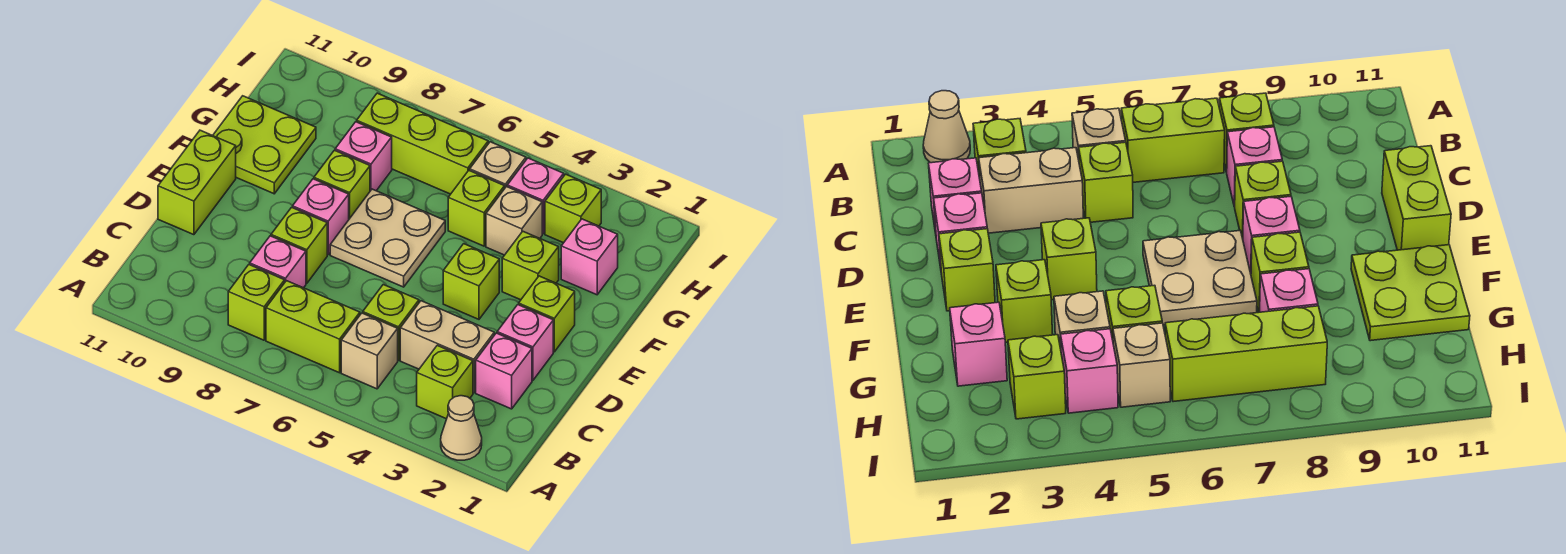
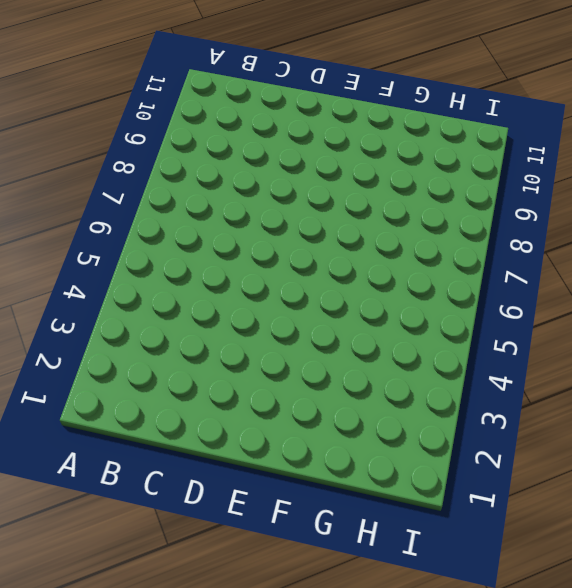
none -> tan cone A2 level 1
none -> lime brick B3 level 1
none -> tan brick B5 level 1

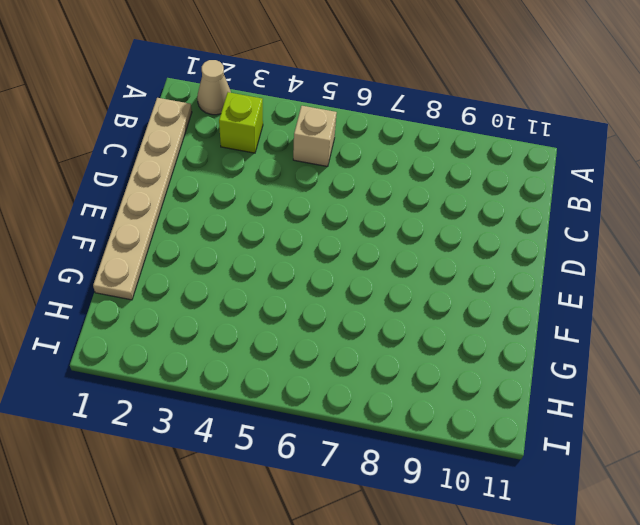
tan plate B1:G1 level 1 -> none
none -> lime brick B6:B7 level 1
none -> lime brick B8 level 1
none -> pink brick C2 level 1

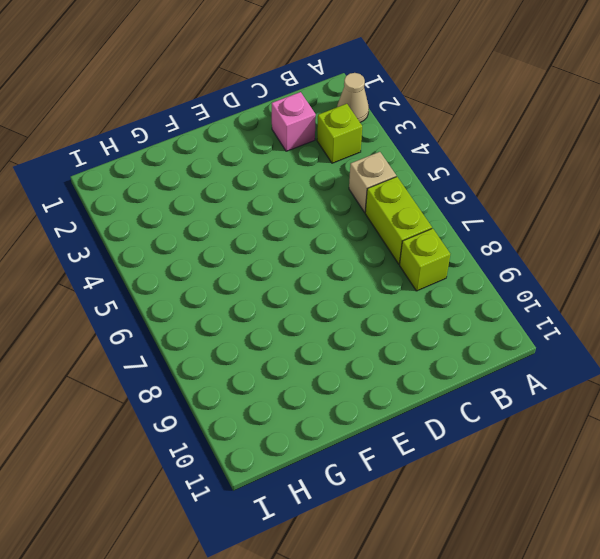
none -> tan brick C3:C4 level 1
none -> lime brick C5 level 1
none -> pink brick C8 level 1

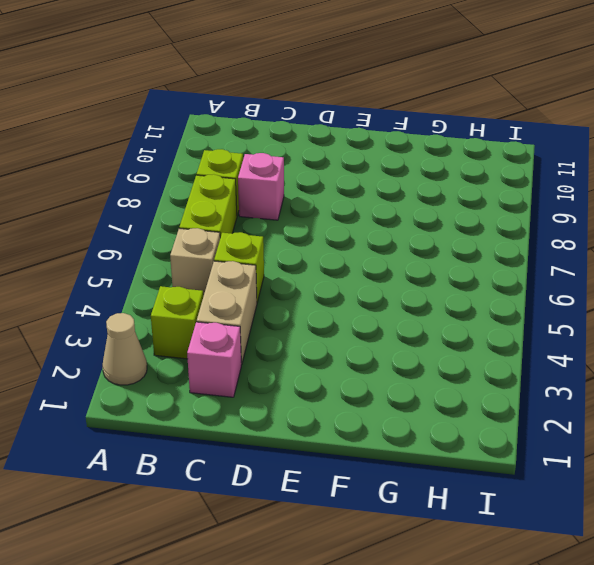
none -> pink brick D2 level 1
none -> lime brick D8 level 1
none -> lime brick D11:E11 level 1

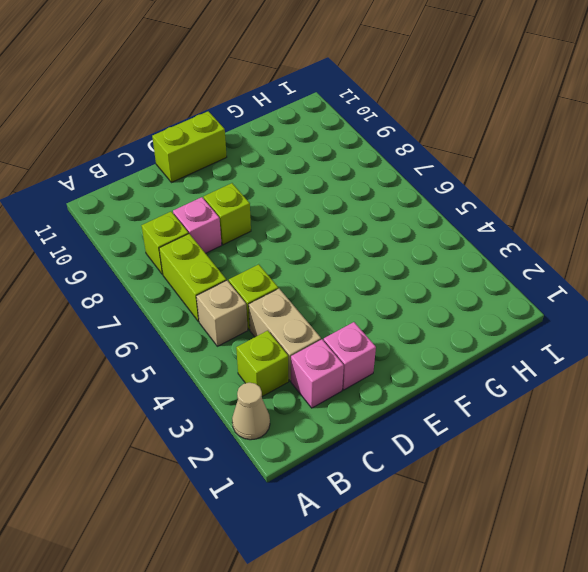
none -> lime brick E2 level 1
none -> lime brick E4 level 1
none -> tan plate E6:F7 level 1

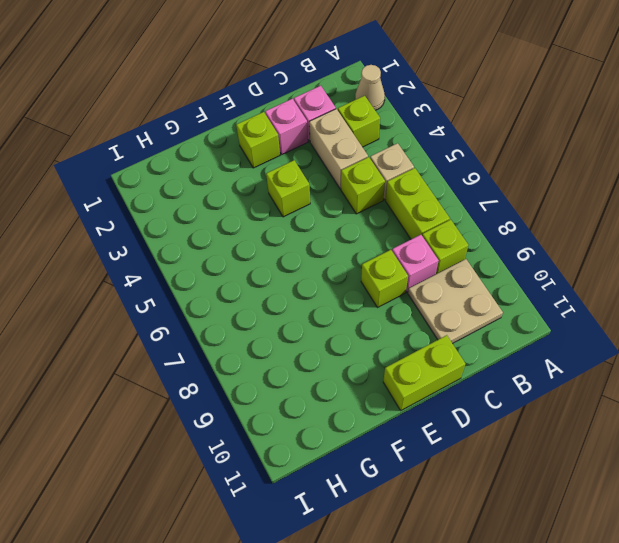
tan plate B9:C10 level 1 -> tan plate E6:F7 level 1
none -> pink brick E8 level 1
none -> lime brick F3 level 1
none -> lime brick F8 level 1

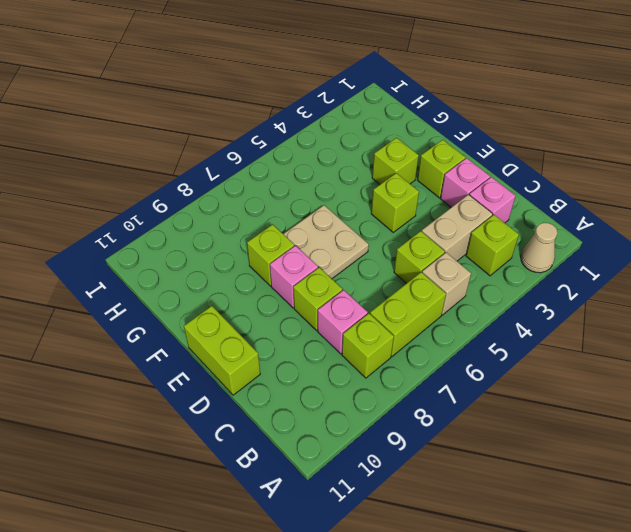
none -> lime plate F10:G11 level 1
none -> pink brick G2 level 1
none -> tan brick G4 level 1

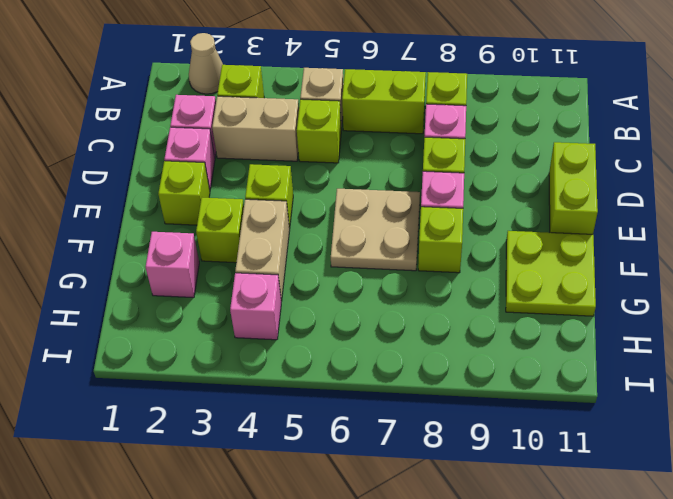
tan brick F4:G4 level 1 -> tan brick G4 level 1
none -> lime brick G5 level 1
none -> pink brick G8 level 1
none -> lime brick H3 level 1

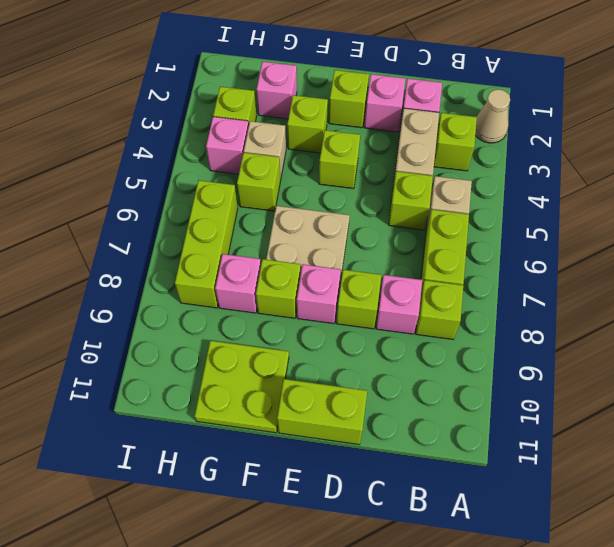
none -> tan brick H5 level 1

